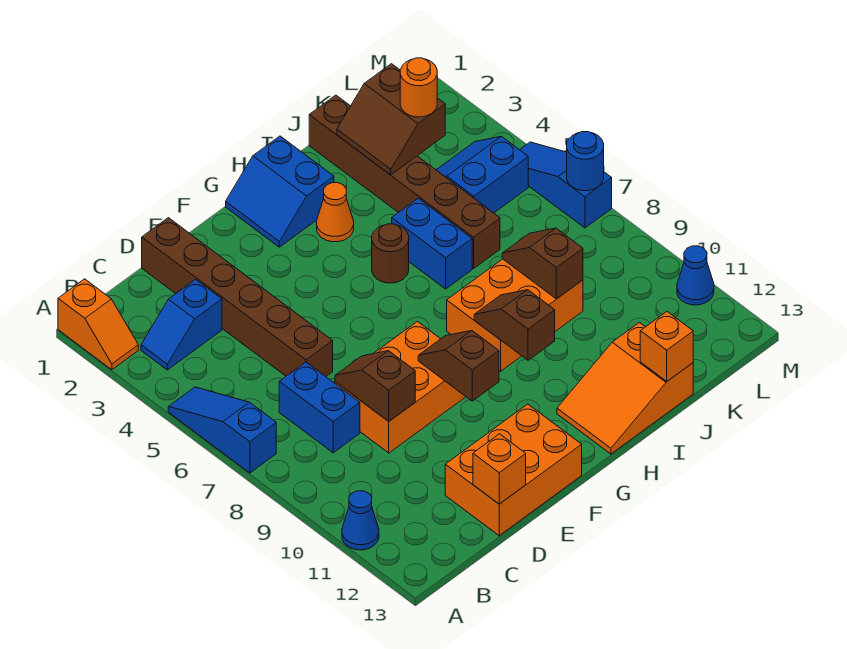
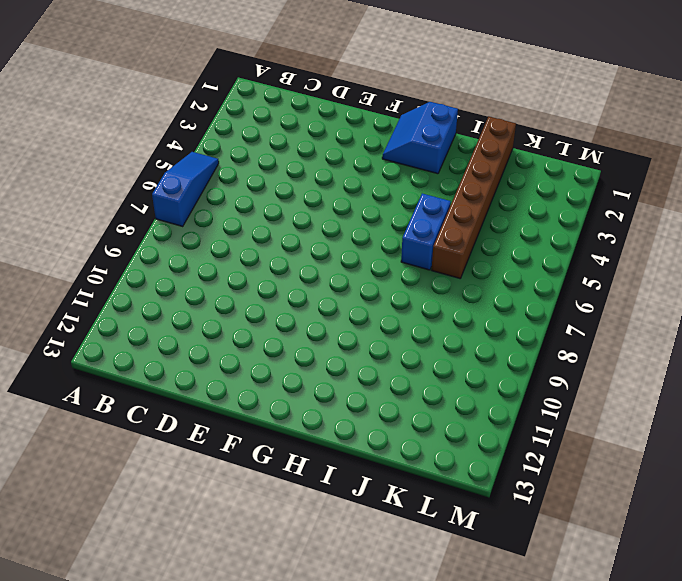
none -> orange slope A1:A2 level 1 top 1
none -> blue cone A11 level 1
none -> blue slope B3:C3 level 1 top C

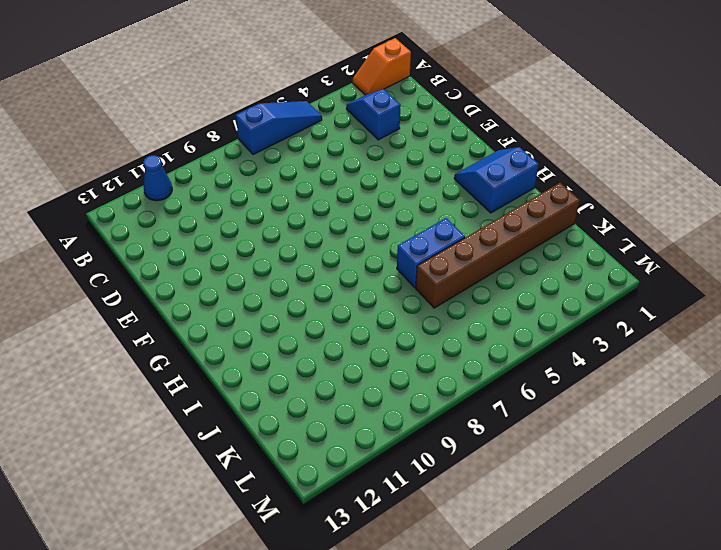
none -> blue brick C7:C8 level 1
none -> brown brick D1:D6 level 1
none -> orange brick D8:F9 level 1

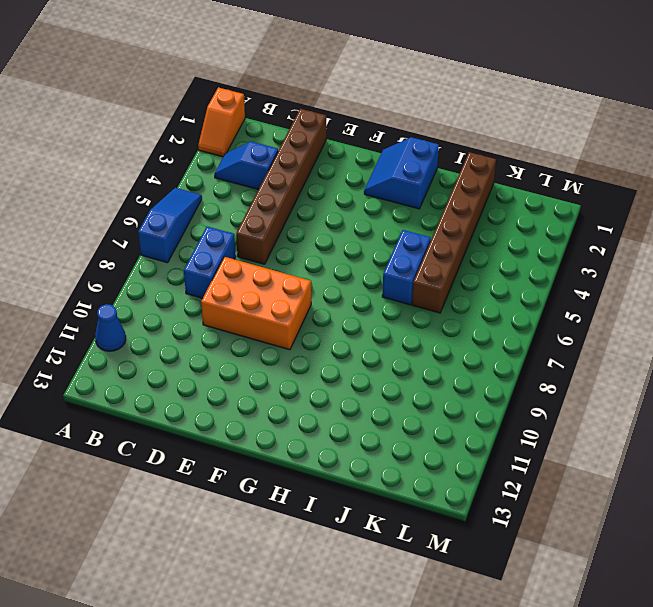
none -> orange brick D12:F13 level 1
none -> orange cone H3 level 1
none -> brown round brick H5 level 1

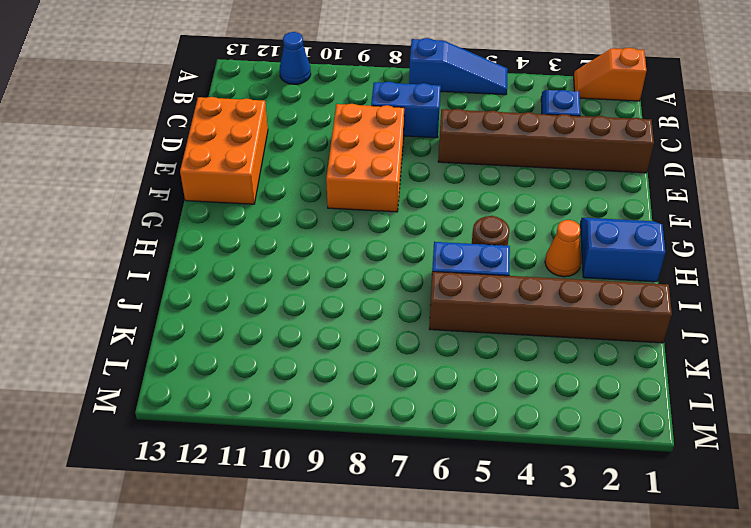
none -> orange brick H8:J9 level 1
none -> orange slope H12:J13 level 1 top J
none -> blue slope K4:L5 level 1 top 5

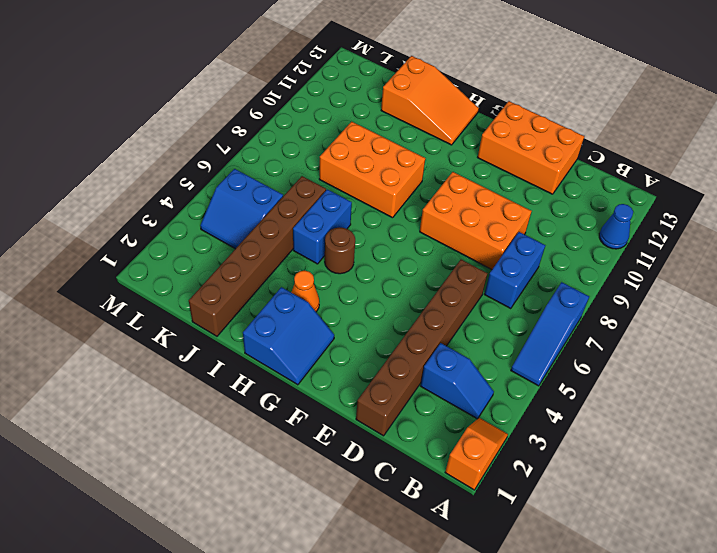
none -> blue slope M5:M7 level 1 top 7
none -> blue cone M11 level 1
none -> brown slope D8:D9 level 2 top 9

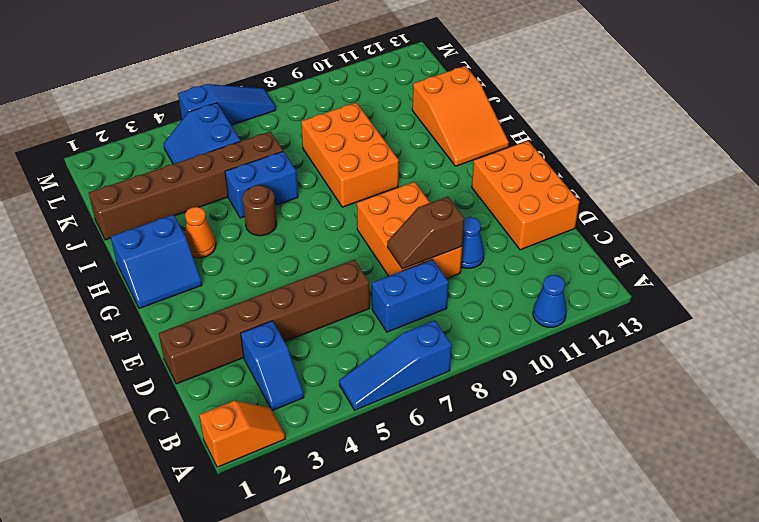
blue cone D10 level 1 -> blue cone M11 level 1
blue slope M5:M7 level 1 top 5 -> blue slope M5:M7 level 1 top 7
none -> orange brick D13 level 2
none -> brown slope F9:F10 level 2 top 10
none -> brown slope H9:H10 level 2 top 10

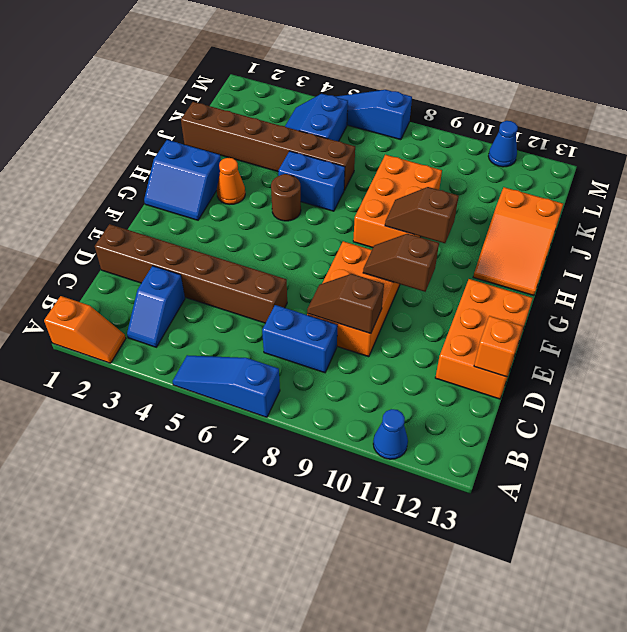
none -> brown slope J2:K3 level 2 top K
none -> brown slope J8:J9 level 2 top 9
none -> orange brick J13 level 2

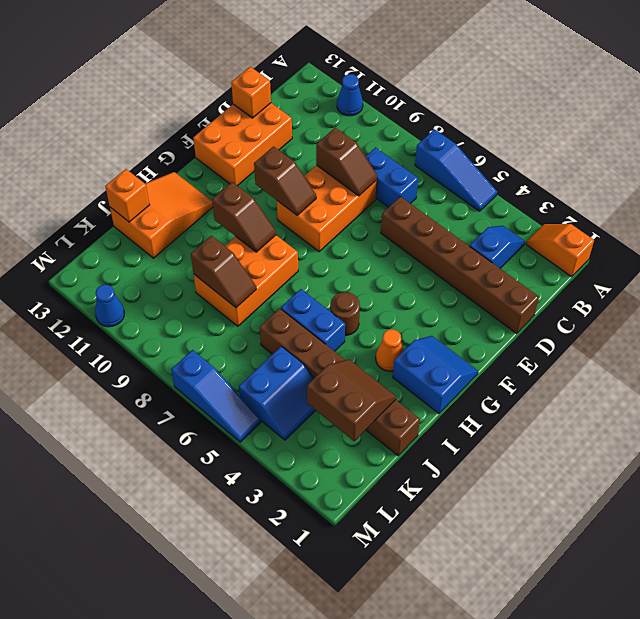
none -> blue round brick M7 level 2
none -> orange round brick K3 level 3

